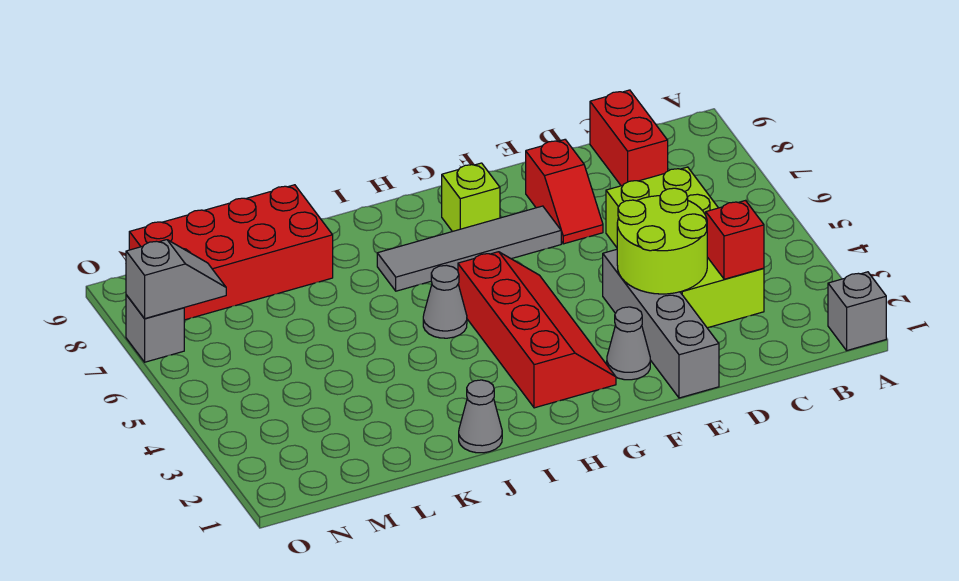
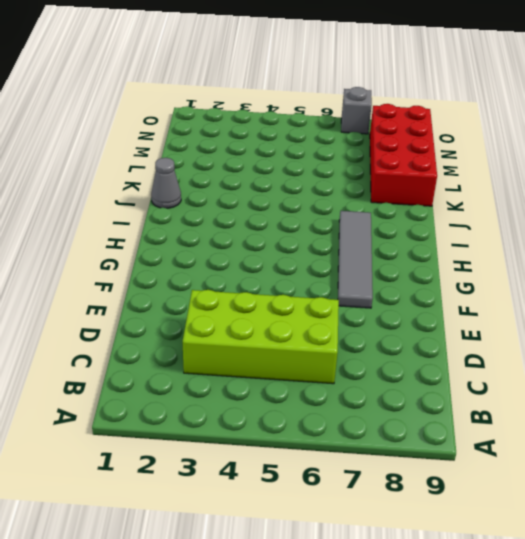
none -> grey brick A1 level 1
none -> red brick C8:C9 level 1
none -> grey brick E1:E4 level 1

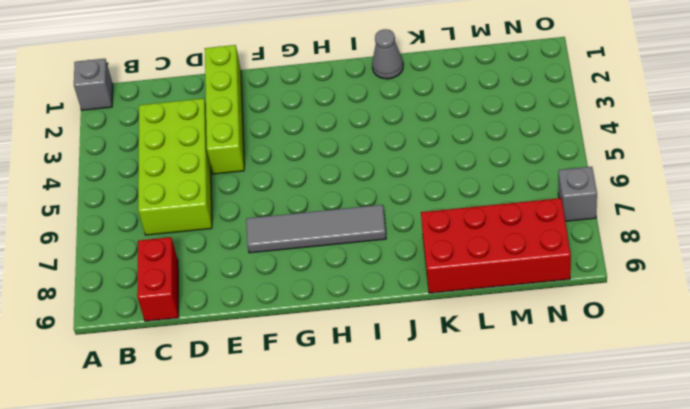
lime brick E1:E4 level 1 -> grey brick E1:E4 level 1
none -> red slope E7:E8 level 1 top 8
none -> grey cone F2 level 1
none -> red slope G2:H5 level 1 top H

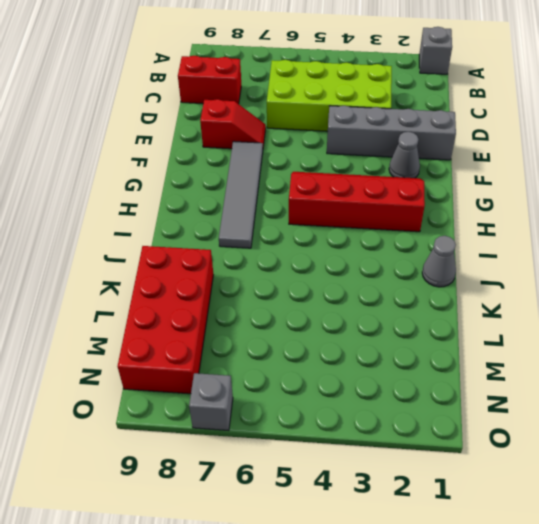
none -> lime brick G8 level 1
none -> grey cone I5 level 1
none -> red brick C3 level 2

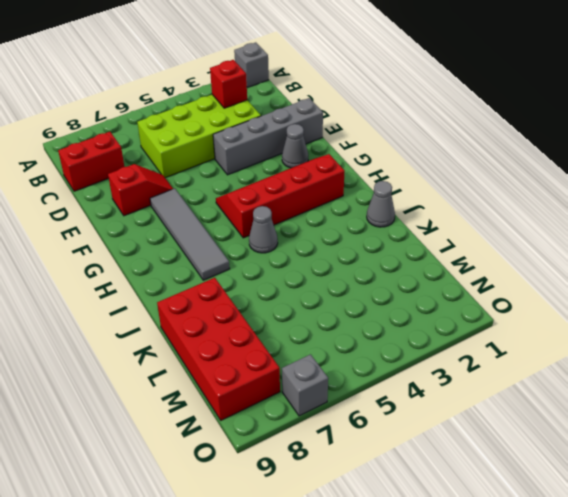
none -> lime brick G8 level 1
none -> lime round brick D3:E4 level 2
none -> grey slope N7:O7 level 2 top O

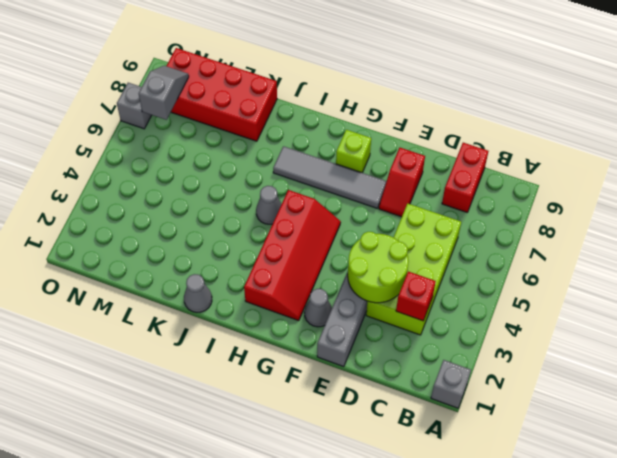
grey slope N7:N8 level 2 top 7 -> grey slope N7:O7 level 2 top O

